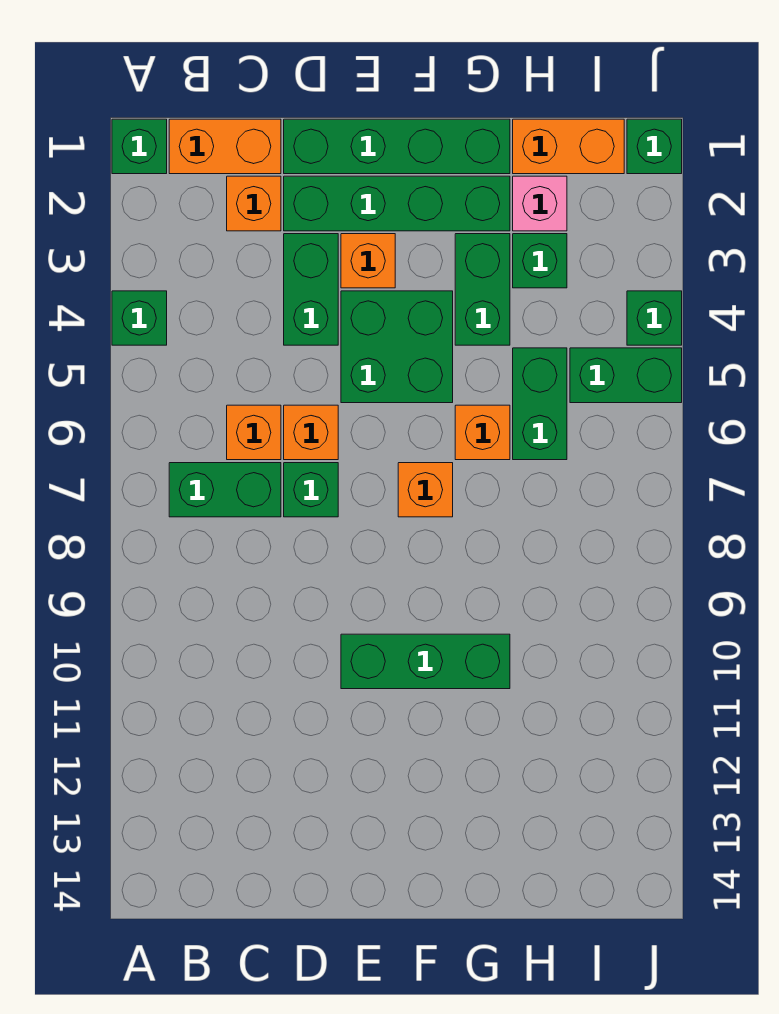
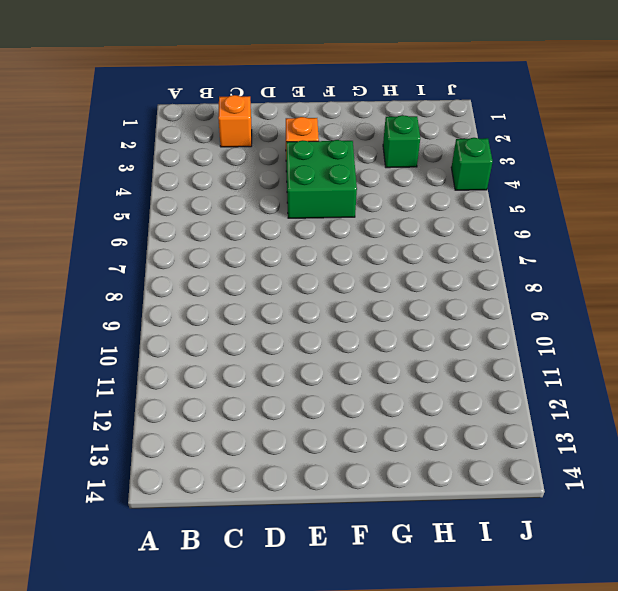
none -> green brick A1 level 1
none -> green brick A4 level 1
none -> orange brick B1:C1 level 1

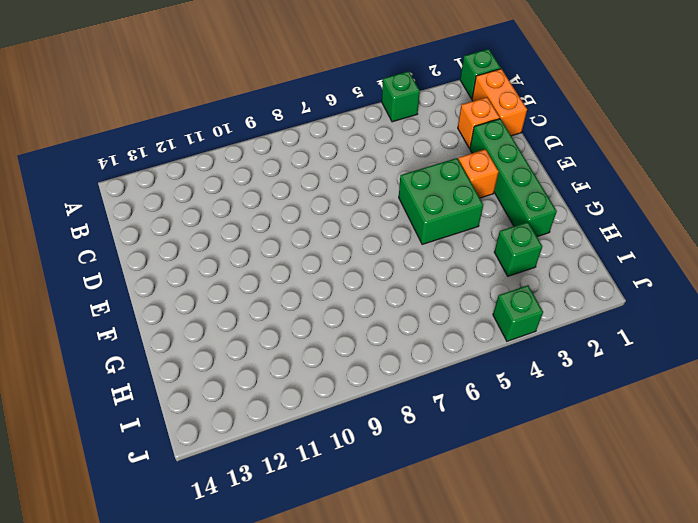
none -> green brick B7:C7 level 1
none -> orange brick C6 level 1
none -> green brick D1:G1 level 1

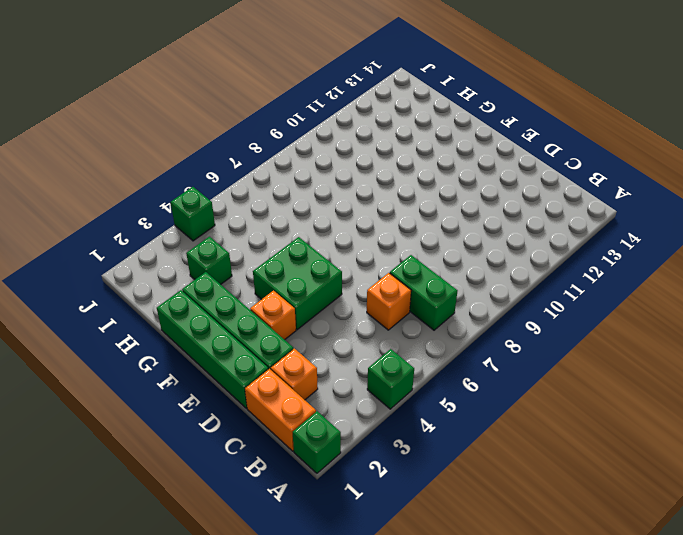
none -> green brick D3:D4 level 1
none -> orange brick D6 level 1
none -> green brick D7 level 1

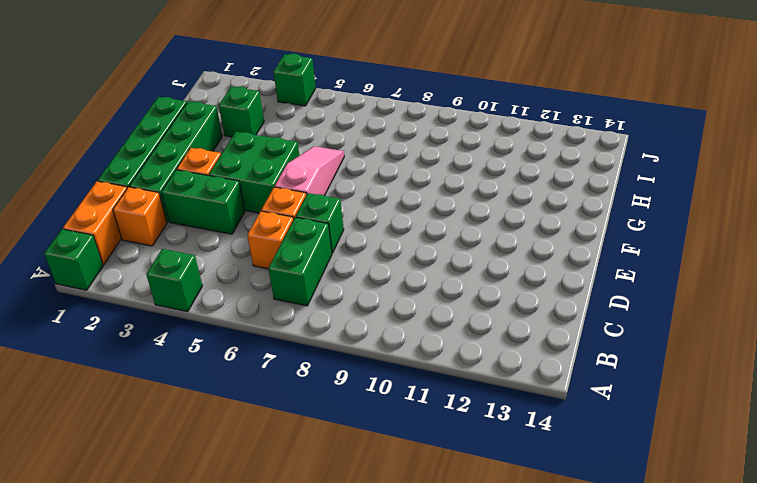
pink slope E6:G6 level 1 top E -> orange brick G6 level 1
none -> green brick E10:G10 level 1
none -> orange brick F7 level 1
none -> green brick G3:G4 level 1

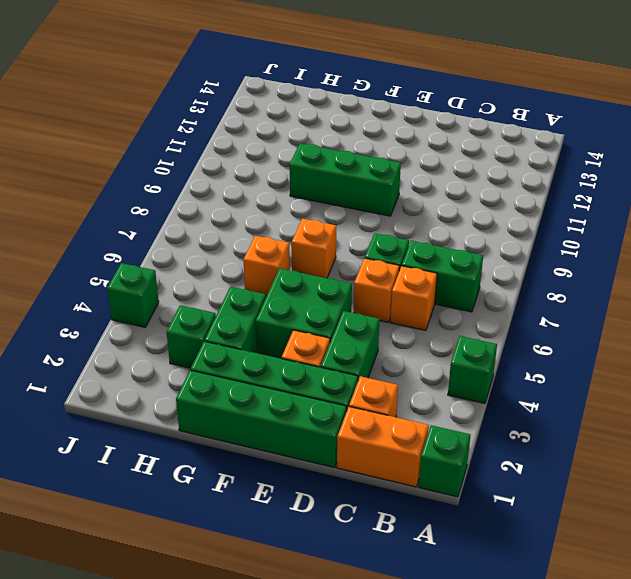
none -> orange brick H1:I1 level 1
none -> pink brick H2 level 1
none -> green brick H5:H6 level 1

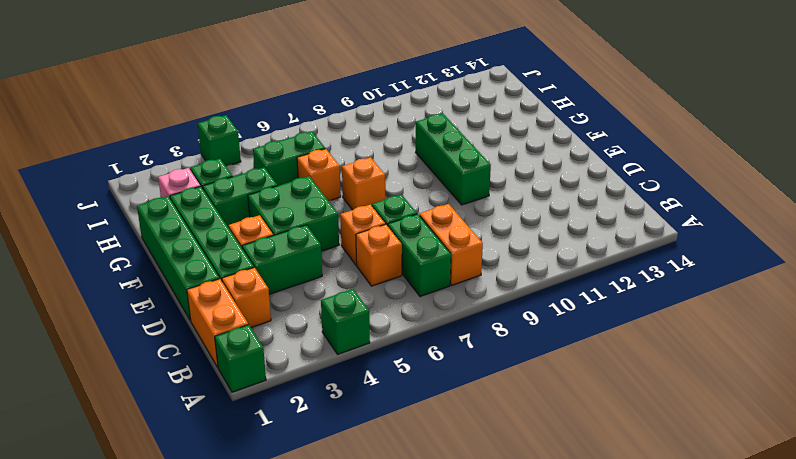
orange brick B8:C8 level 1 -> orange brick H1:I1 level 1
none -> green brick I5:J5 level 1
none -> green brick J1 level 1

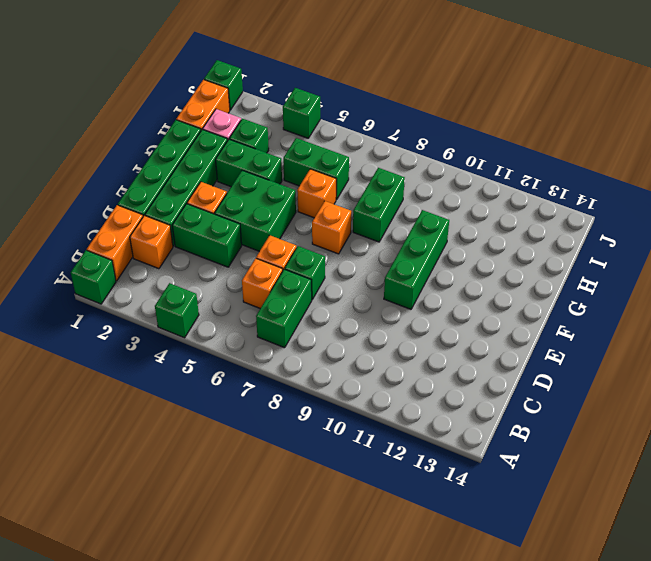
green brick G8:H8 level 1 -> green brick I5:J5 level 1

